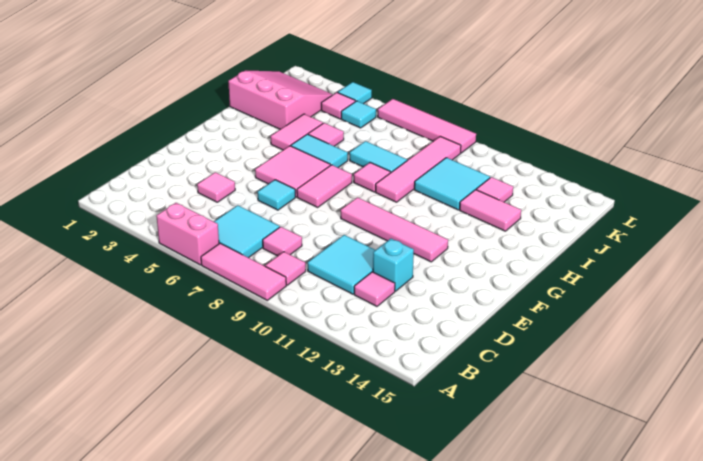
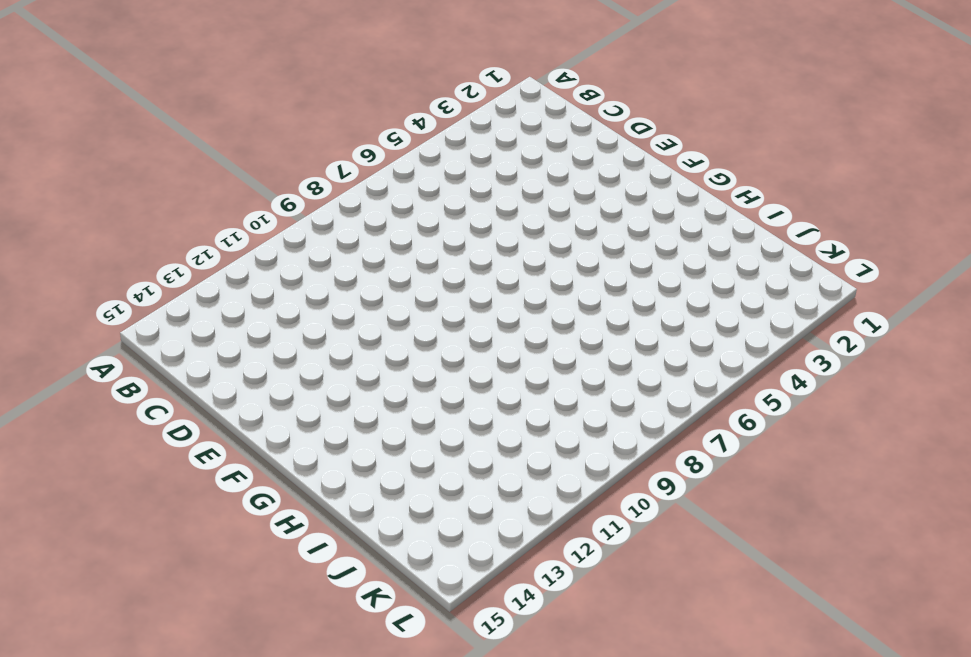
none -> pink brick A5:A6 level 1
none -> pink tile A7:A9 level 1
none -> cyan tile B6:C7 level 1

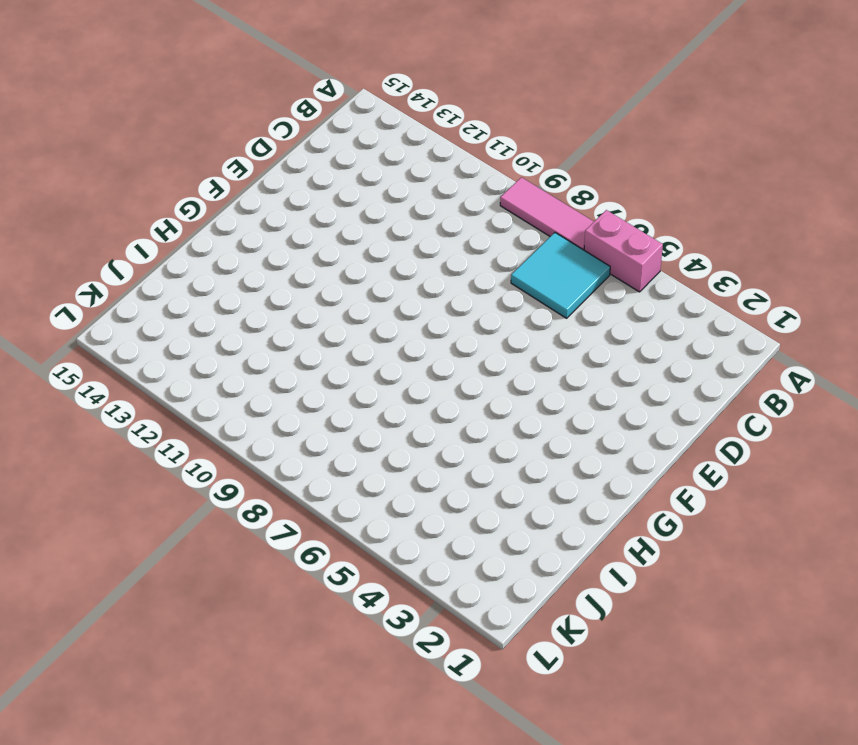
none -> pink tile B9 level 1
none -> pink tile C8 level 1
none -> cyan tile C10:D11 level 1

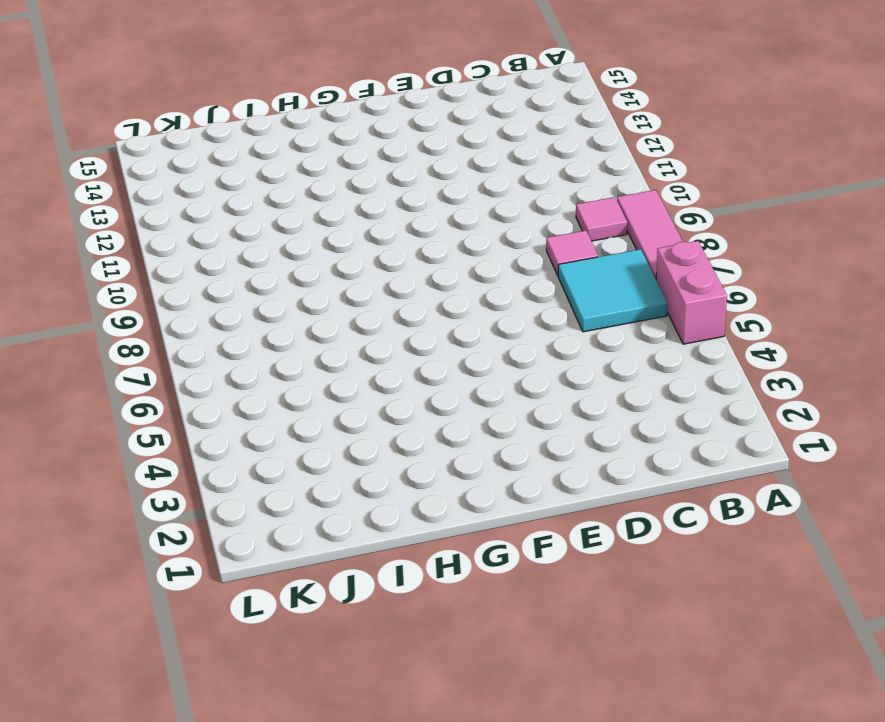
none -> cyan tile C10:D11 level 1
none -> pink tile C12 level 1
none -> pink tile D4 level 1

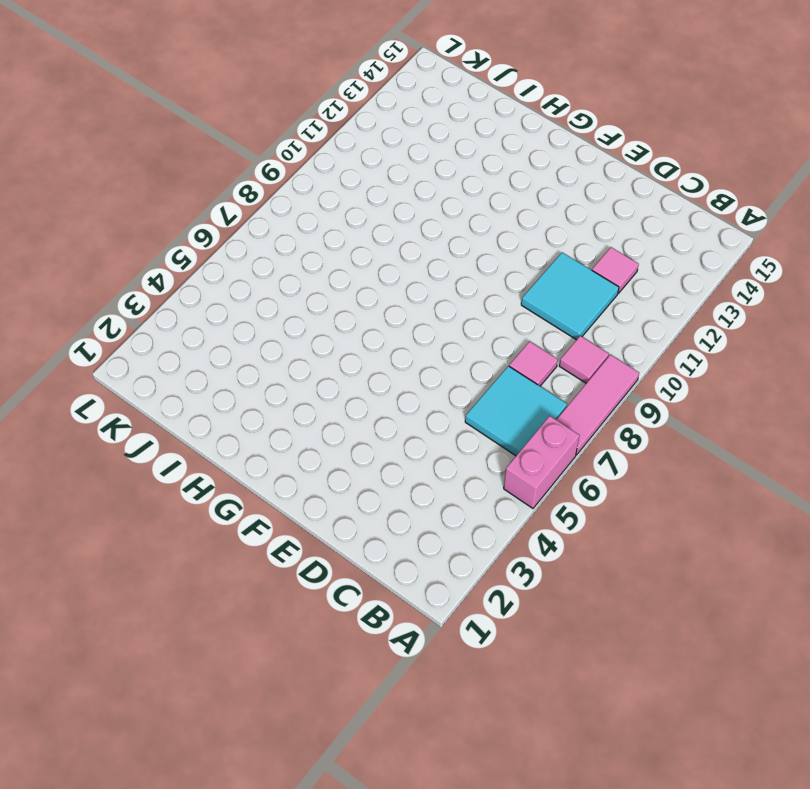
none -> pink tile D4 level 1
none -> cyan brick D12 level 1
none -> cyan tile E6 level 1

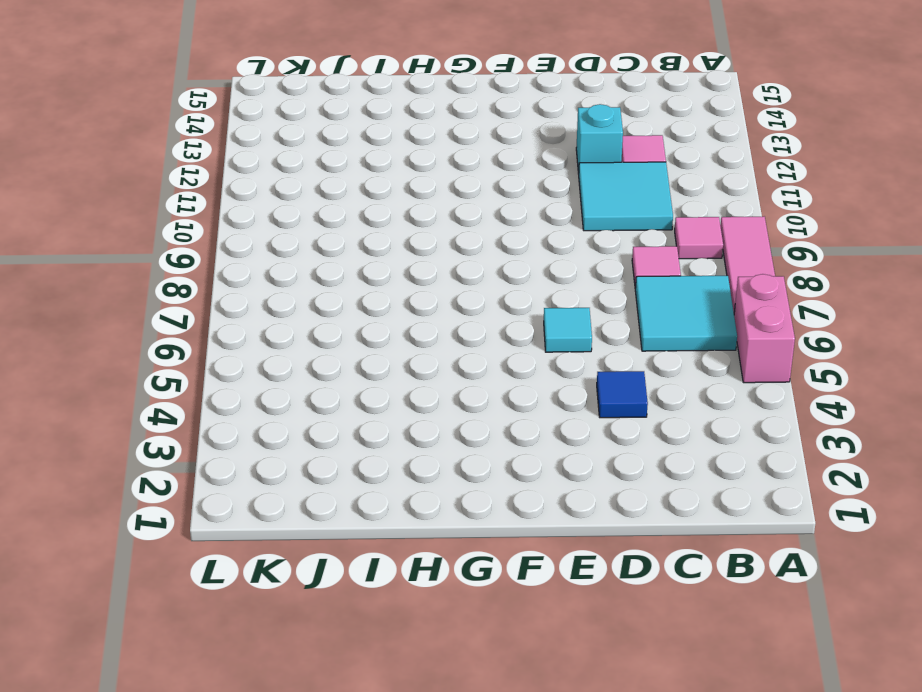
blue tile D4 level 1 -> pink tile D4 level 1
none -> pink tile F5:G6 level 1
none -> pink tile F7:G7 level 1
none -> pink tile F9:F12 level 1

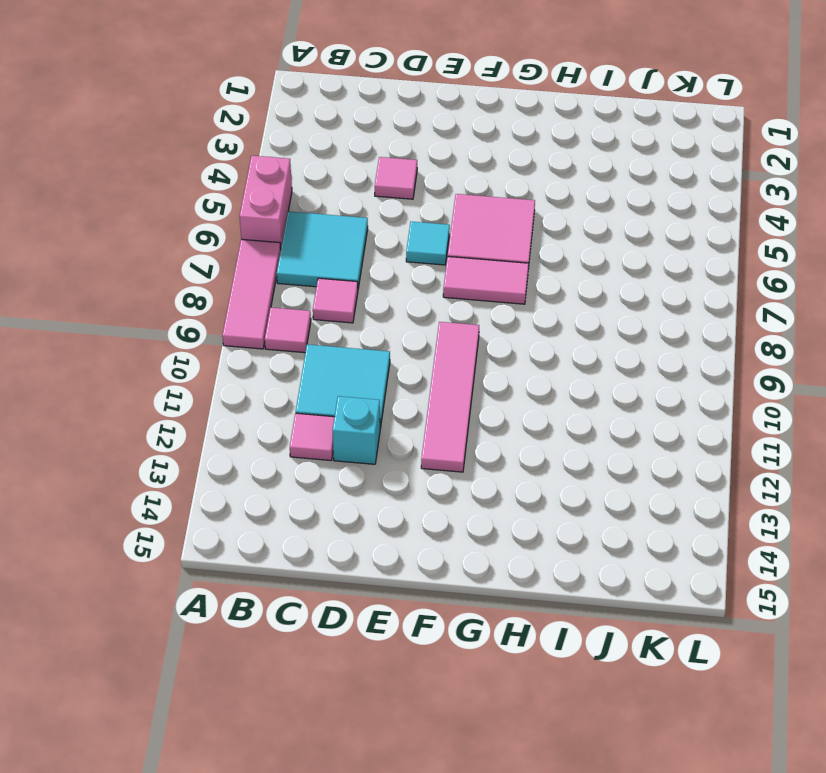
none -> pink tile H4:I4 level 1
none -> cyan tile H5:H6 level 1
none -> pink tile H8 level 1

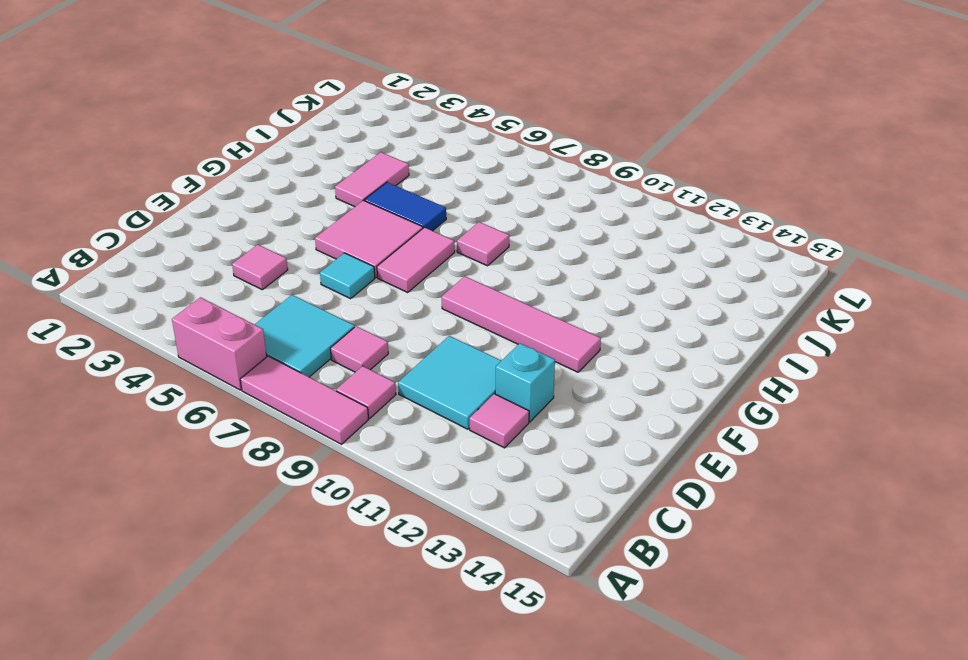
blue tile H5:H6 level 1 -> cyan tile H5:H6 level 1
none -> pink tile H9:K9 level 1
none -> pink slope I1:K3 level 1 top I
none -> pink tile I5 level 1

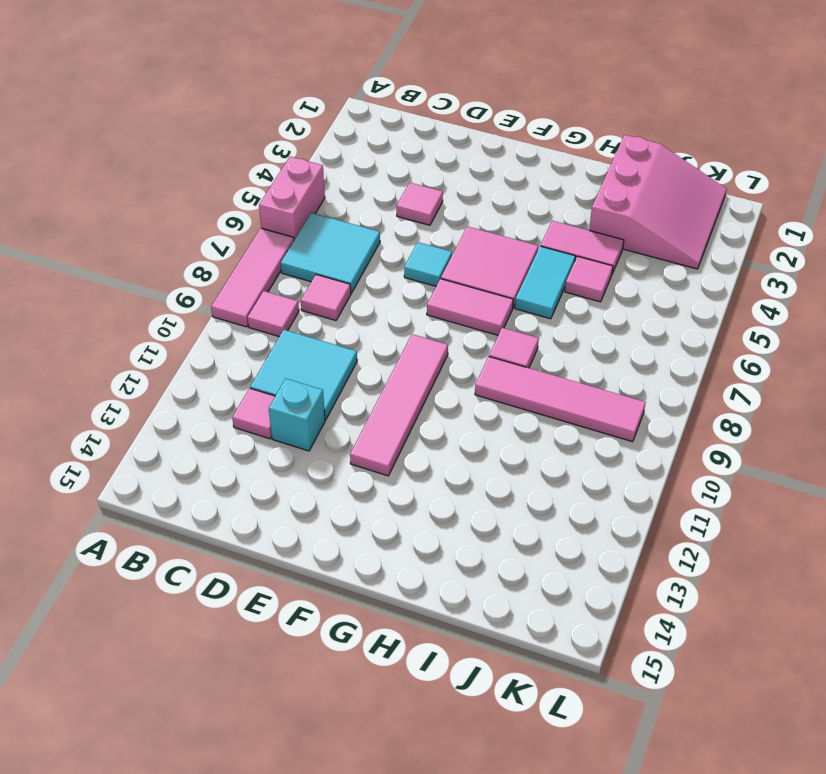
none -> cyan tile I7:I8 level 1
none -> cyan tile I10:J11 level 1
none -> pink tile I12:I13 level 1

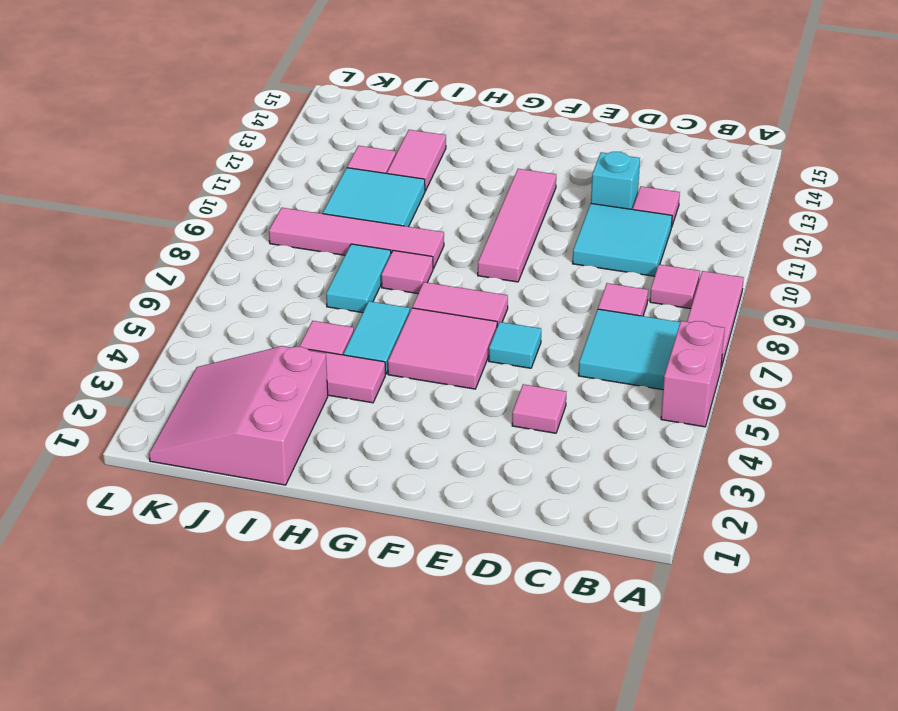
none -> pink tile K4 level 1
none -> cyan tile K5 level 1
none -> cyan tile L4 level 1

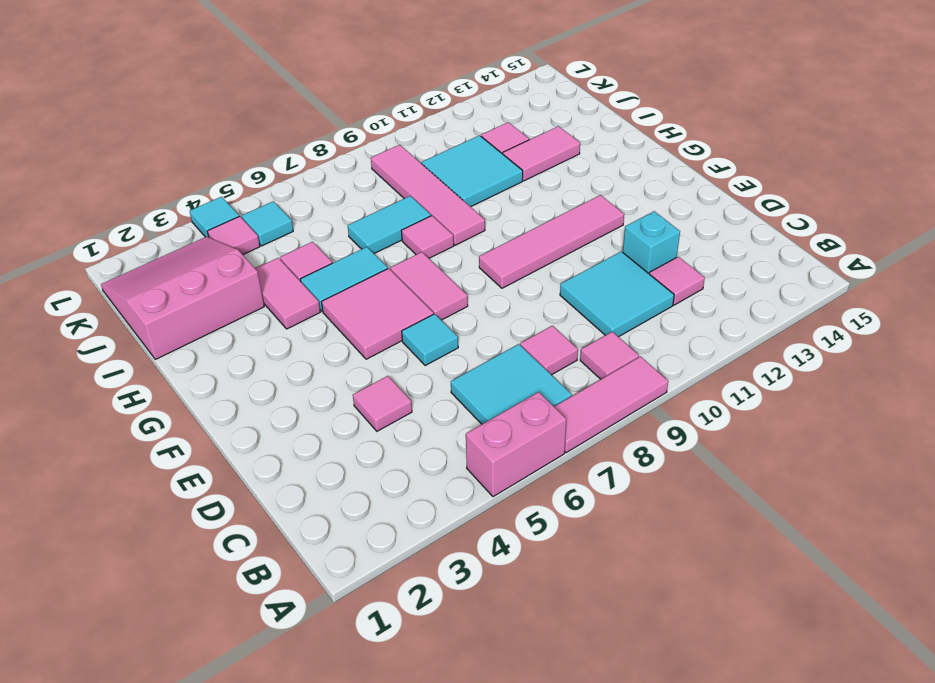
none -> pink tile L6:L9 level 1

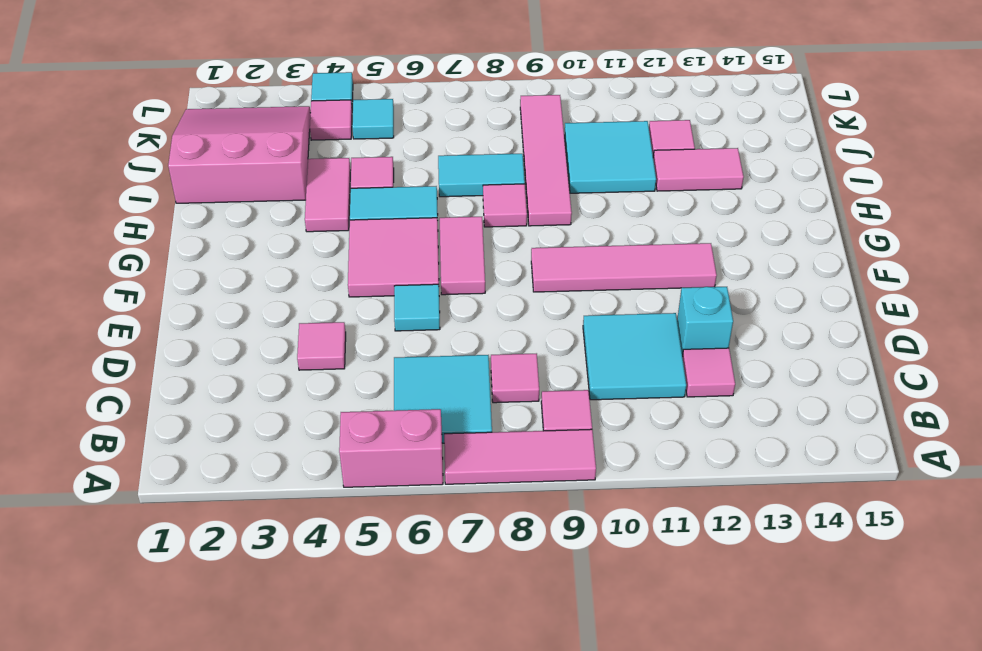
none -> pink tile L6:L9 level 1

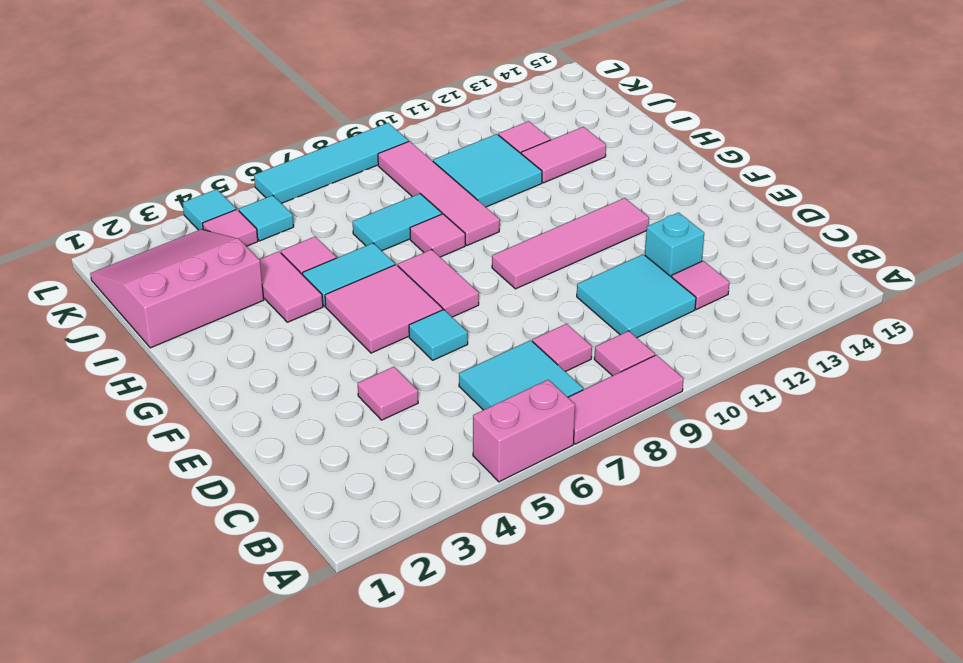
cyan tile L6:L9 level 1 -> pink tile L6:L9 level 1

